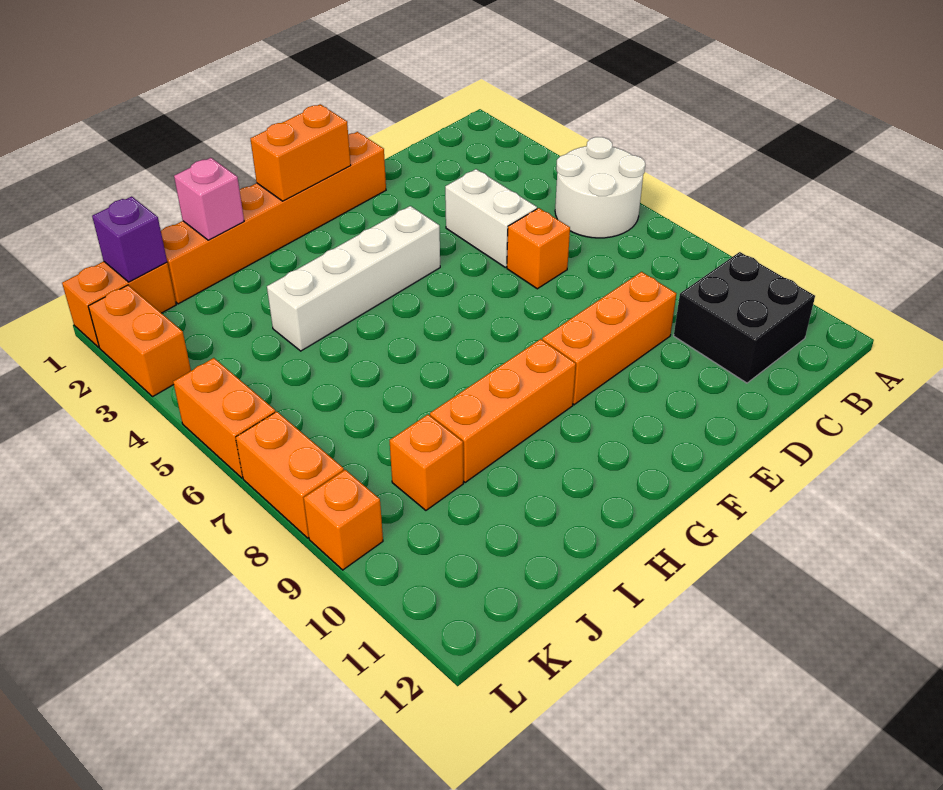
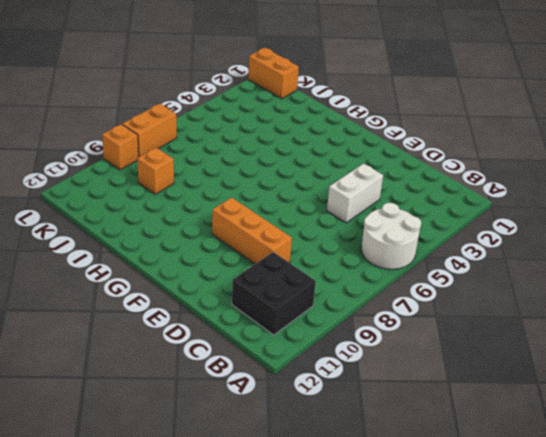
none -> orange brick D6 level 1
none -> orange brick E1:J1 level 1
none -> white brick F4:I4 level 1

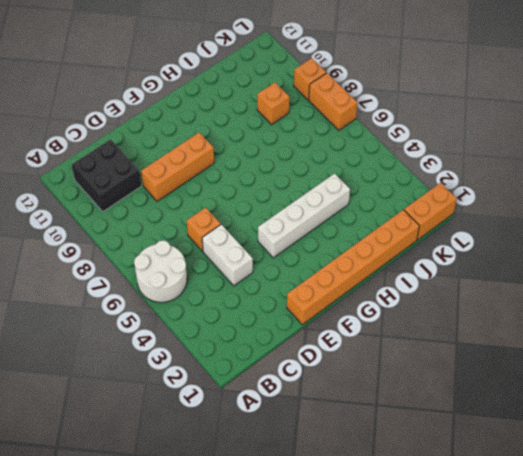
none -> orange brick G9:I9 level 1
none -> orange brick L2:L3 level 1
none -> orange brick L5:L6 level 1

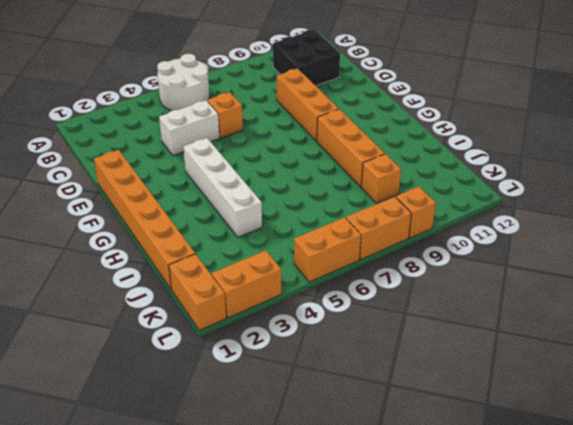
none -> orange brick F1:G1 level 2
none -> pink brick I1 level 2
none -> purple brick K1 level 2

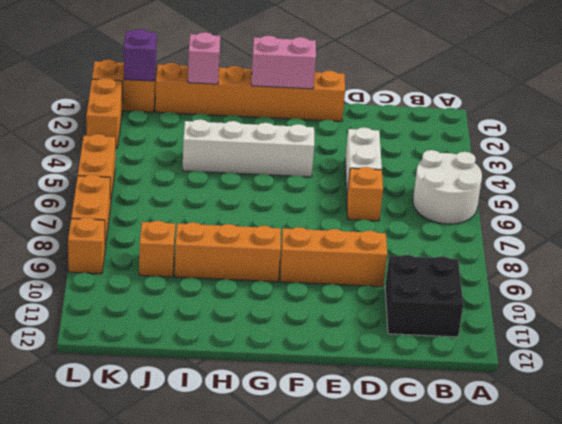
pink brick F1:G1 level 2 -> orange brick F1:G1 level 2

